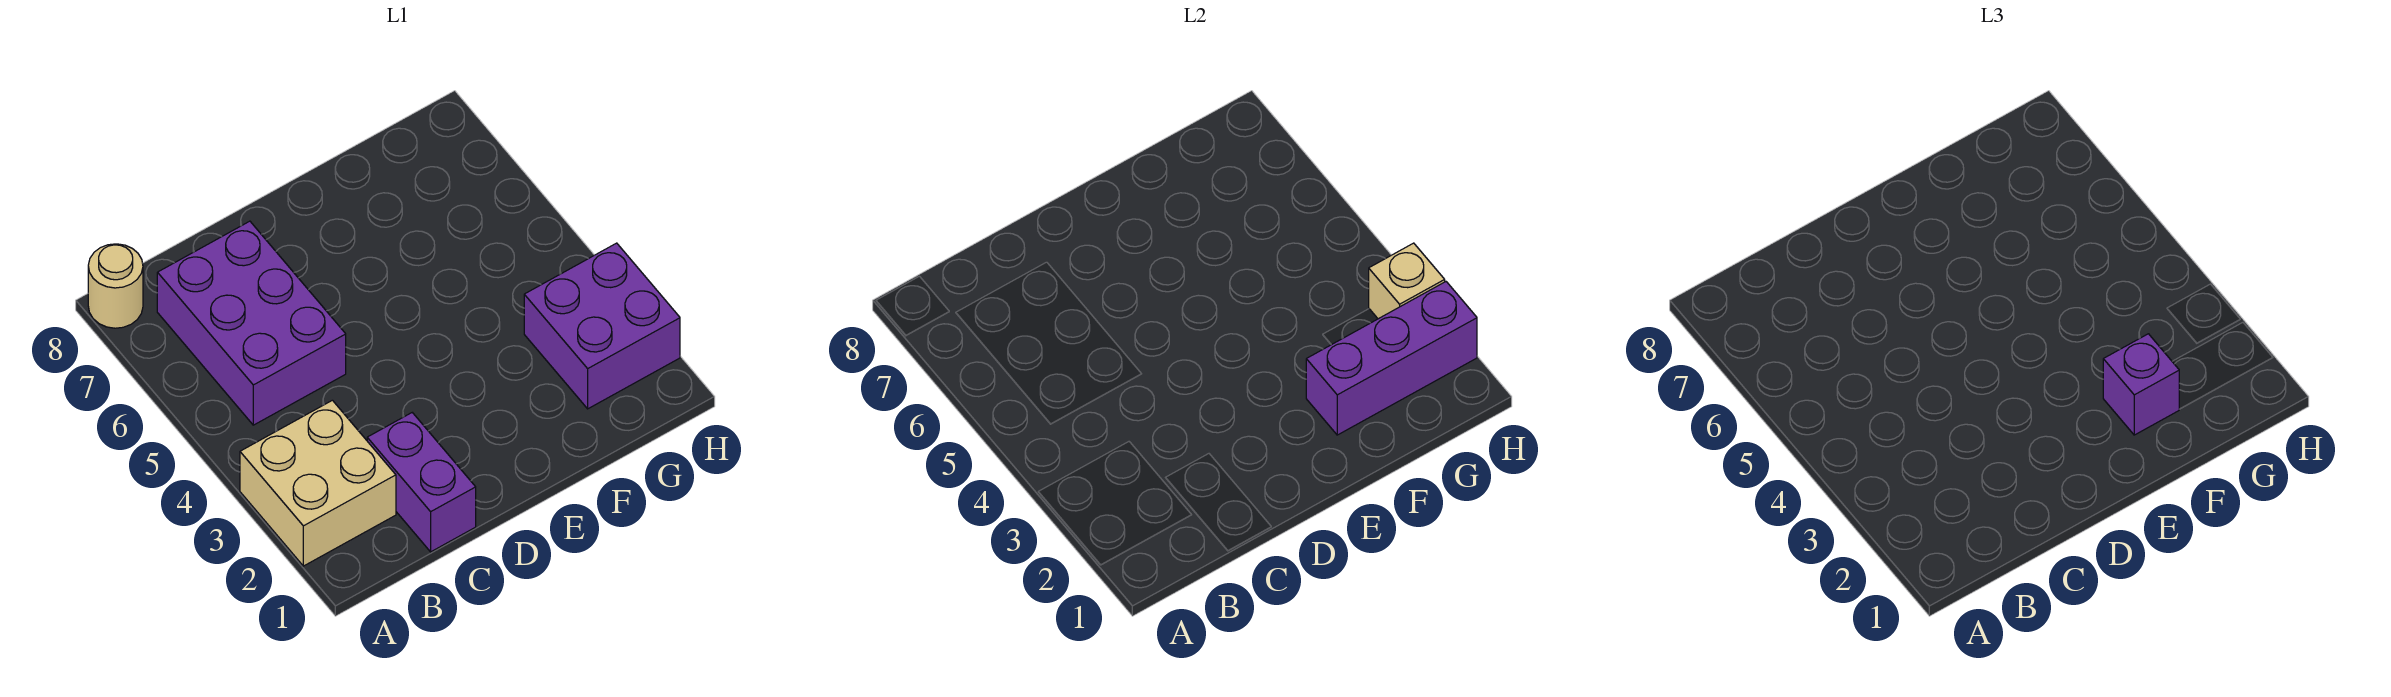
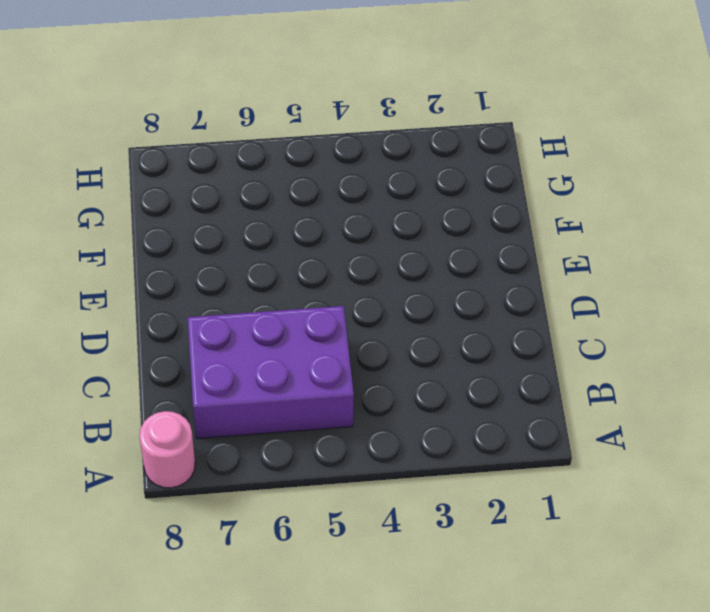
pink round brick A8 level 1 -> tan round brick A8 level 1
none -> tan brick A2:B3 level 1
none -> purple brick C1:C2 level 1

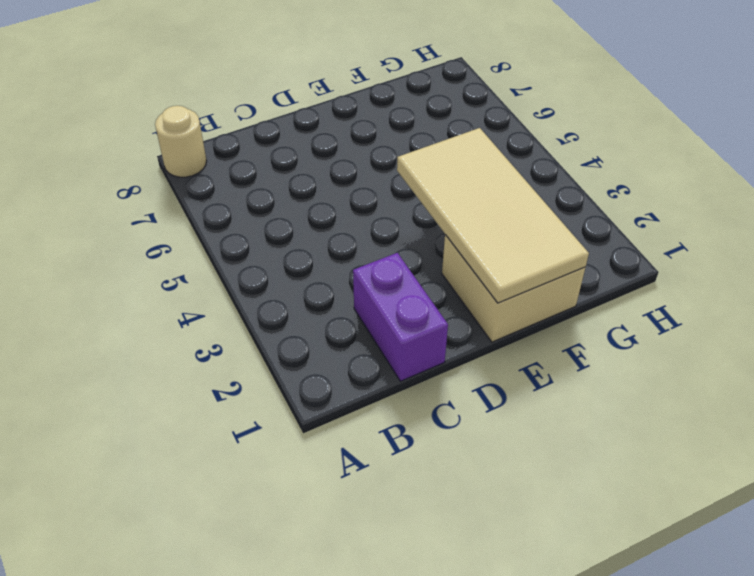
tan brick E1:F2 level 1 -> tan brick A2:B3 level 1
tan tile E1:F4 level 2 -> purple brick F2:H2 level 2
none -> purple brick B5:C7 level 1
none -> purple brick G2:H3 level 1

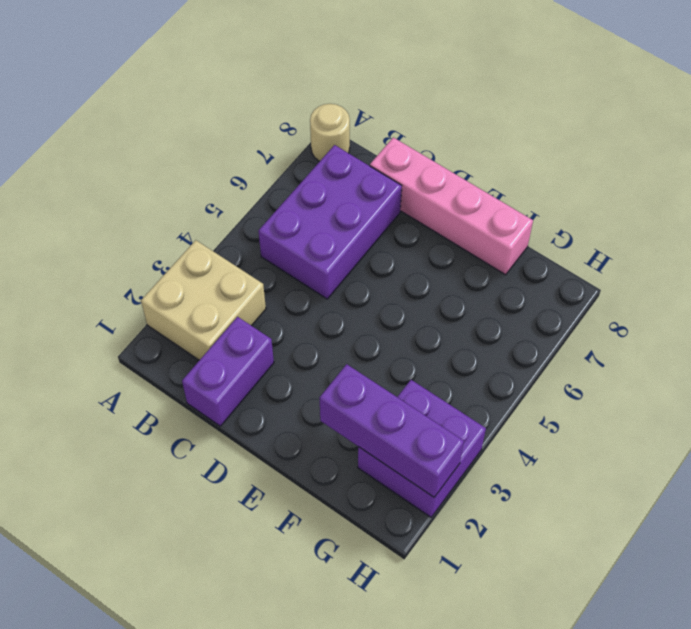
pink brick C8:F8 level 1 -> none
none -> tan brick H3 level 2
none -> purple brick F2 level 3

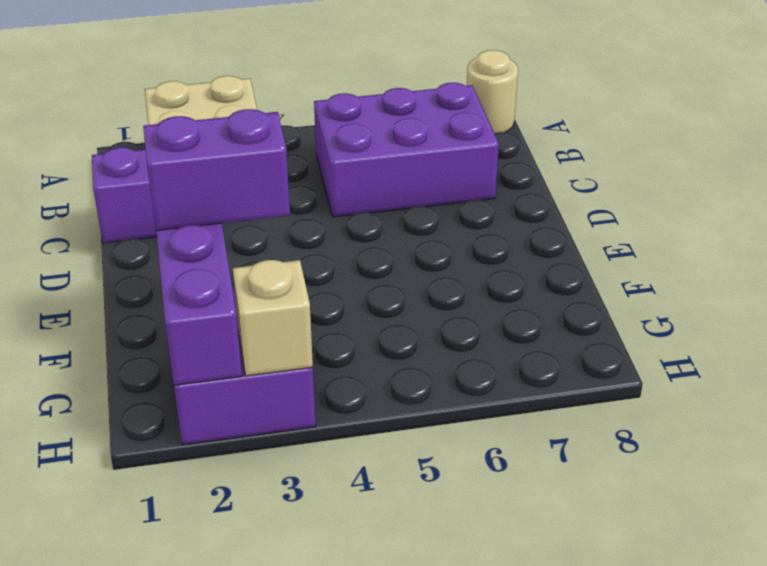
purple brick F2:F3 level 3 -> purple brick F2 level 3

